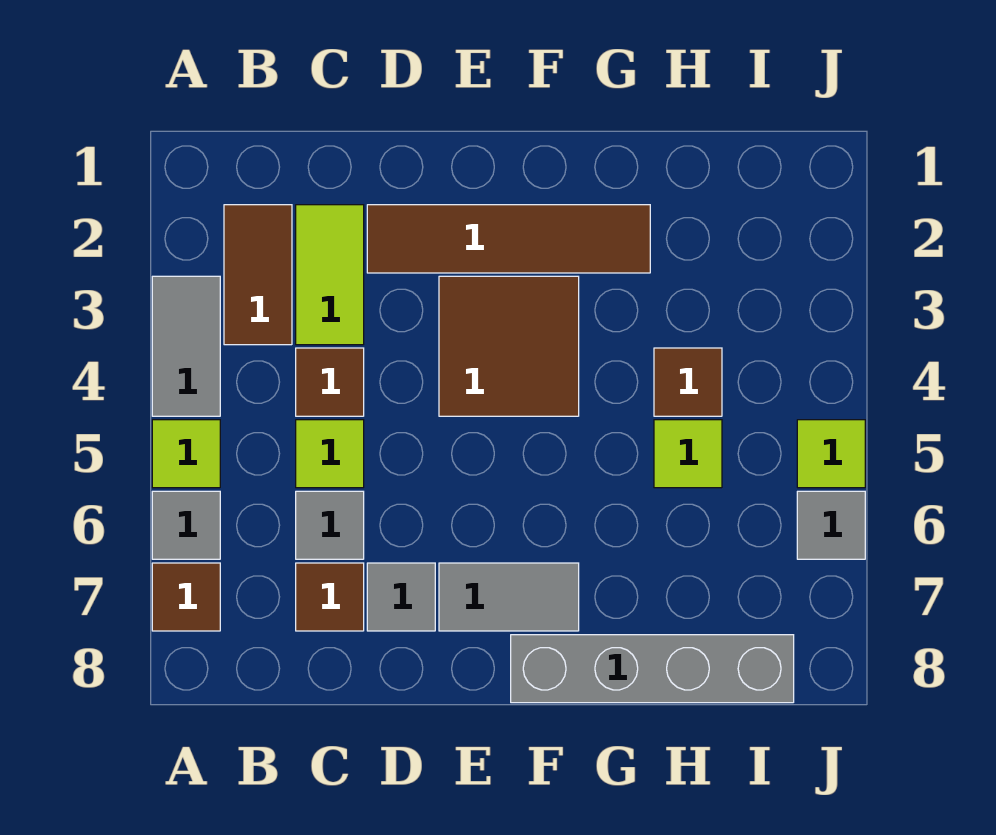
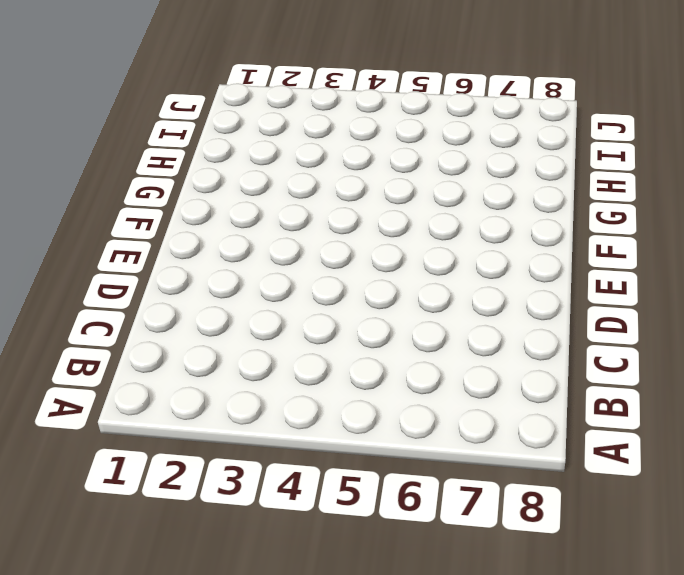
none -> grey tile A3:A4 level 1
none -> lime tile A5 level 1
none -> grey tile A6 level 1

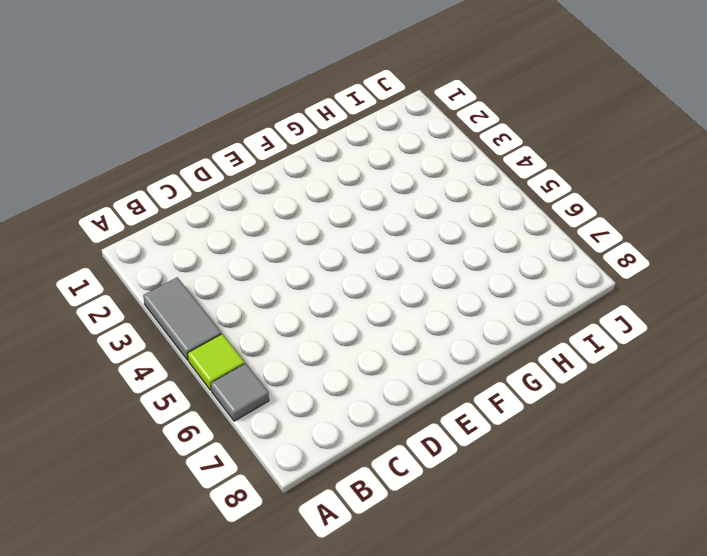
none -> brown tile A7 level 1
none -> brown tile B2:B3 level 1
none -> lime tile C2:C3 level 1

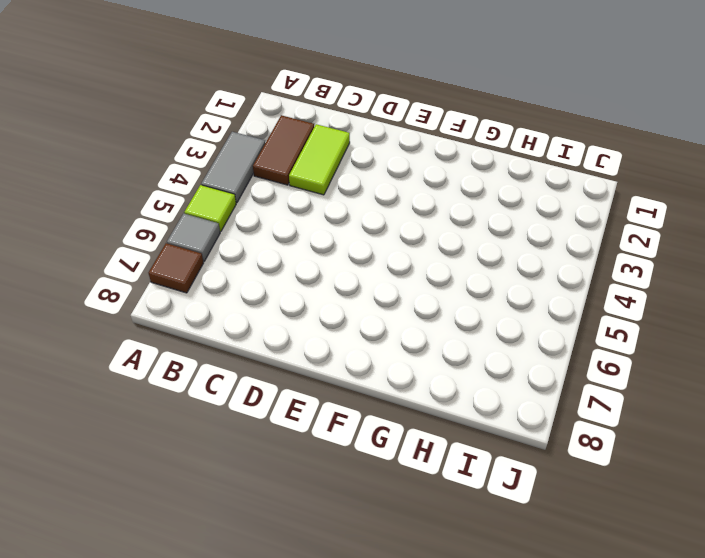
none -> brown tile C4 level 1
none -> lime tile C5 level 1
none -> grey tile C6 level 1

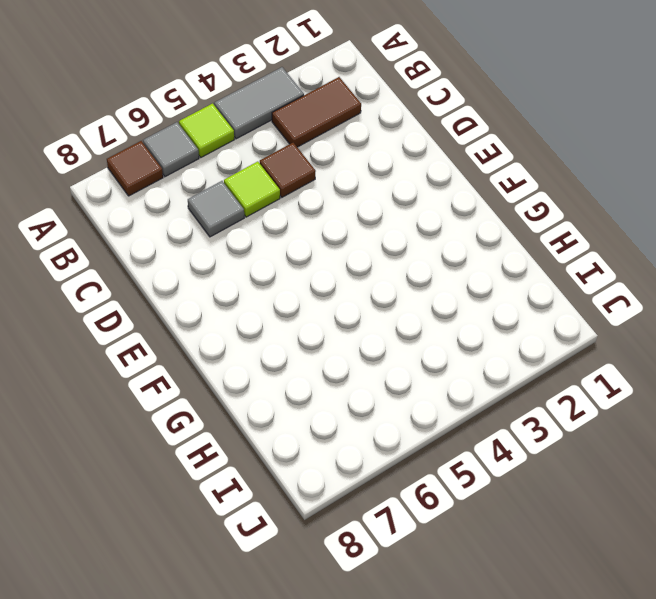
none -> lime tile C2:C3 level 1
none -> brown tile C7 level 1
none -> brown tile D2:G2 level 1

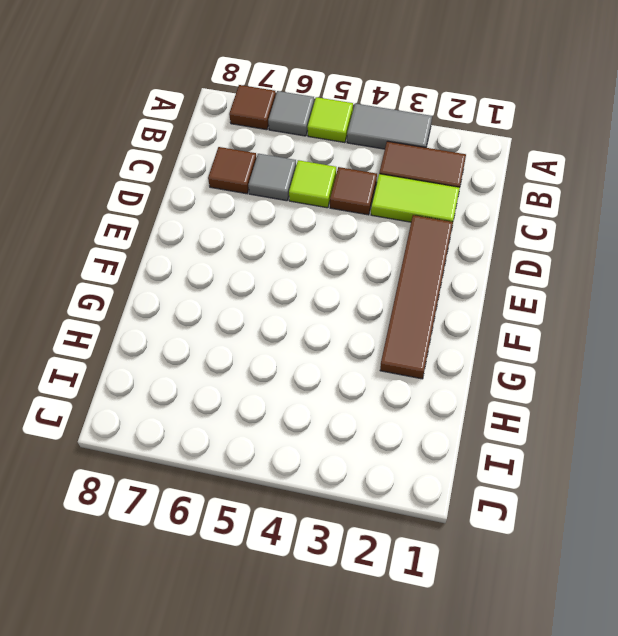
none -> grey tile D7 level 1
none -> brown tile E3:F4 level 1
none -> grey tile E7:F7 level 1

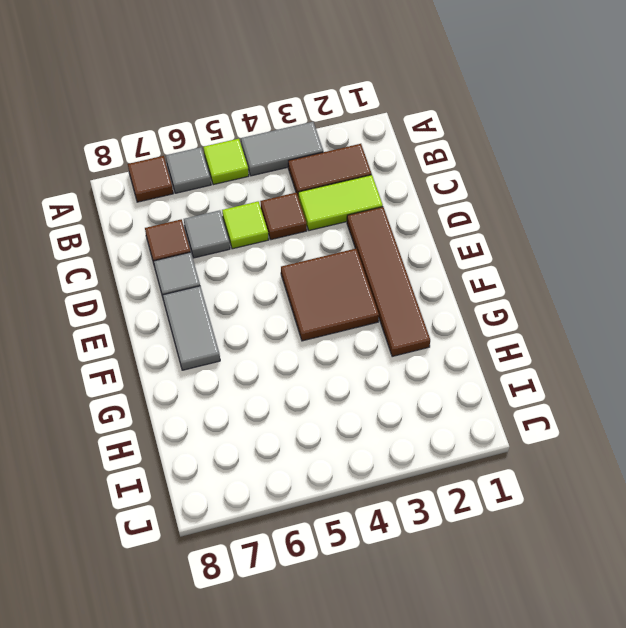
none -> grey brick F8:I8 level 1
none -> brown tile H4 level 1
none -> lime tile H5 level 1

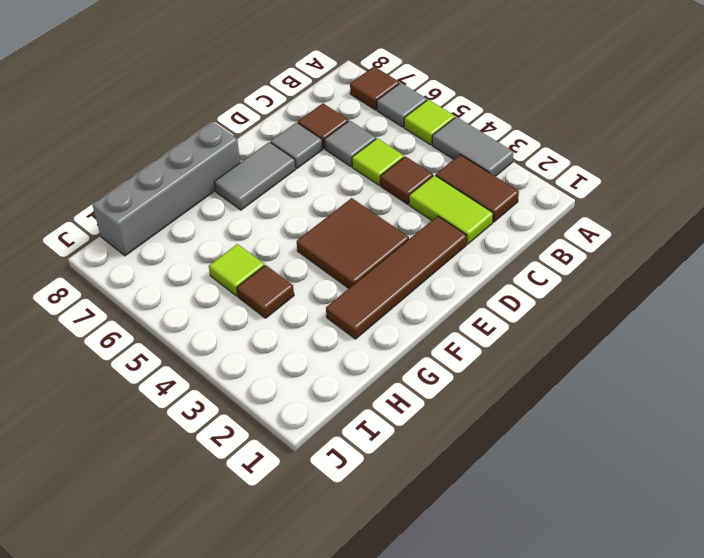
none -> lime tile J5 level 1
none -> grey tile J6 level 1

